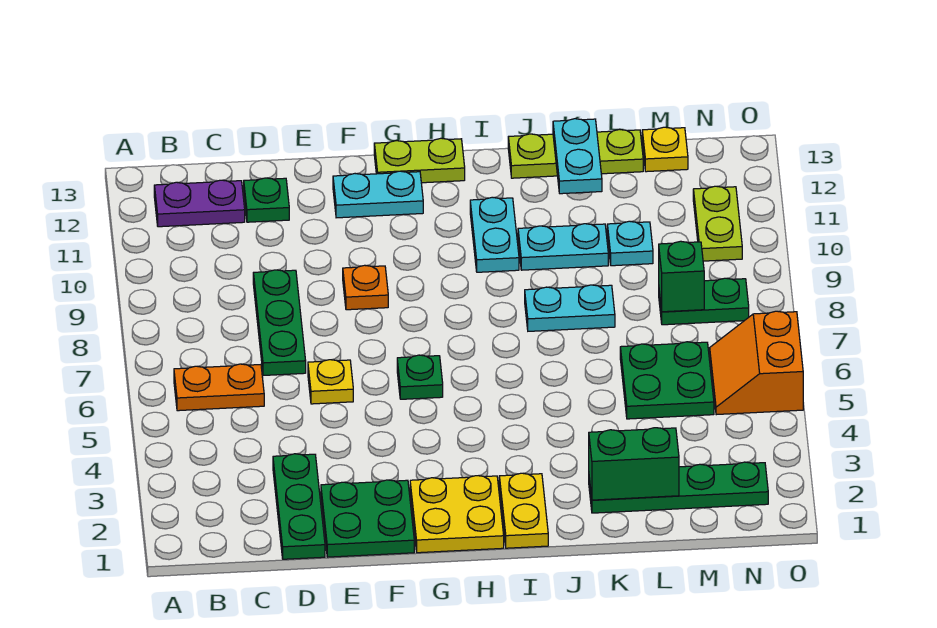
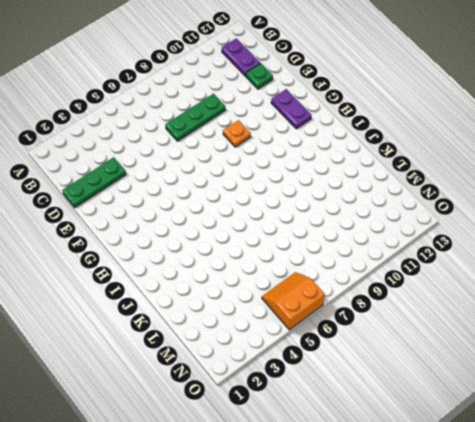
purple plate F12:G12 level 1 -> cyan plate F12:G12 level 1
none -> orange plate B6:C6 level 1
none -> green plate E1:F2 level 1
none -> yellow plate E6 level 1

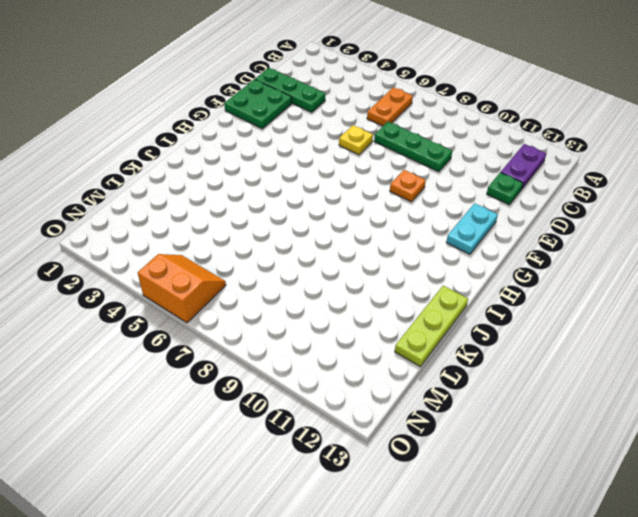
none -> yellow plate G1:H2 level 1
none -> green plate G6 level 1
none -> lime plate G13:H13 level 1

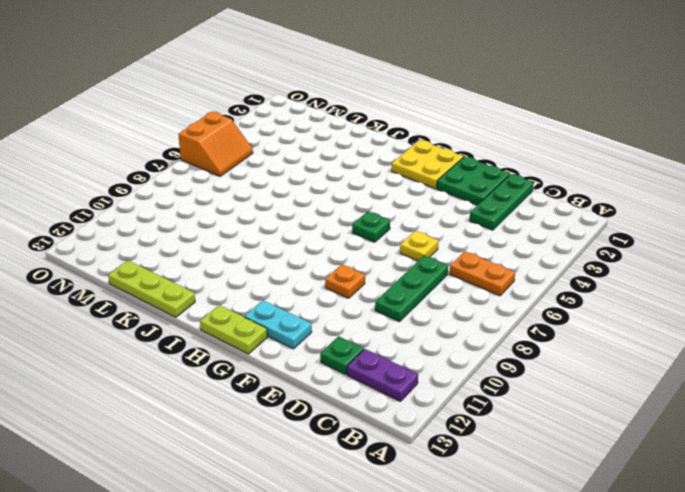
none -> yellow plate I1:I2 level 1
none -> cyan plate I10:I11 level 1
none -> cyan plate J8:K8 level 1

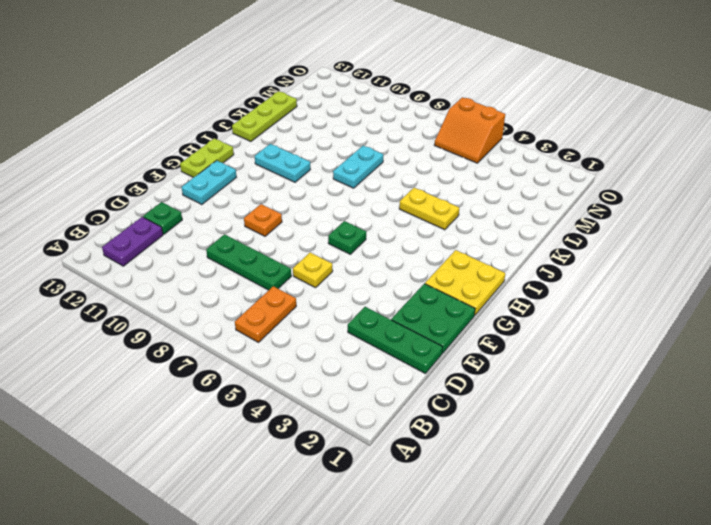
yellow plate J4:J5 level 1 -> yellow plate I1:I2 level 1
none -> cyan plate J10:K10 level 1
none -> green plate K2:N2 level 1
none -> green plate L5:M6 level 1

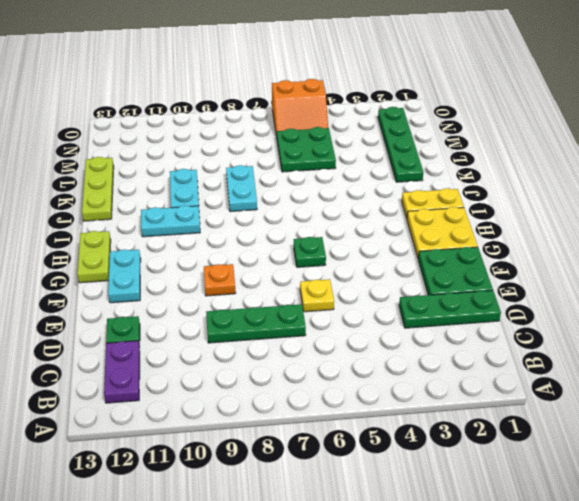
none -> orange plate B6:C6 level 1
none -> cyan plate L10 level 1
none -> green plate M8:N8 level 1

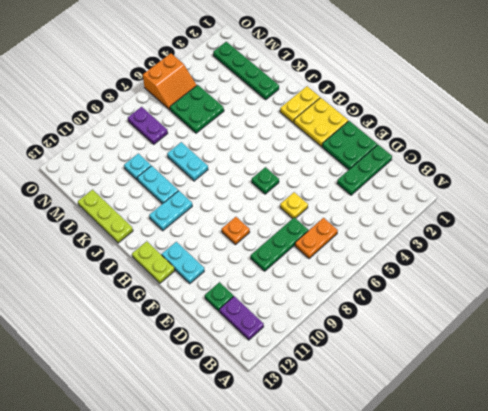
orange plate C6:C7 level 1 -> orange plate B6:C6 level 1
purple plate M8:N8 level 1 -> green plate M8:N8 level 1
none -> yellow plate M13 level 1
none -> lime plate N10:N11 level 1
none -> green brick K2:L2 level 2

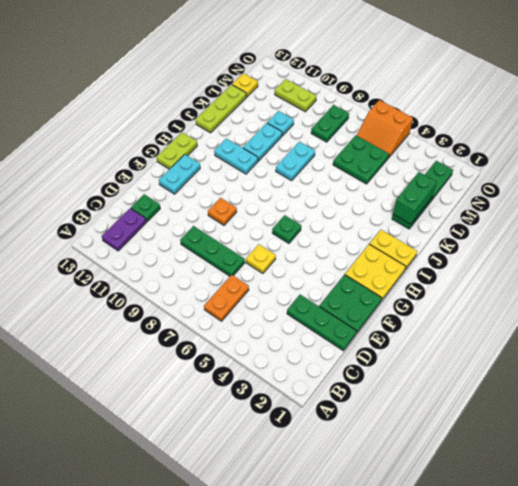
none -> cyan plate K12:K13 level 2
none -> green brick M8 level 2

